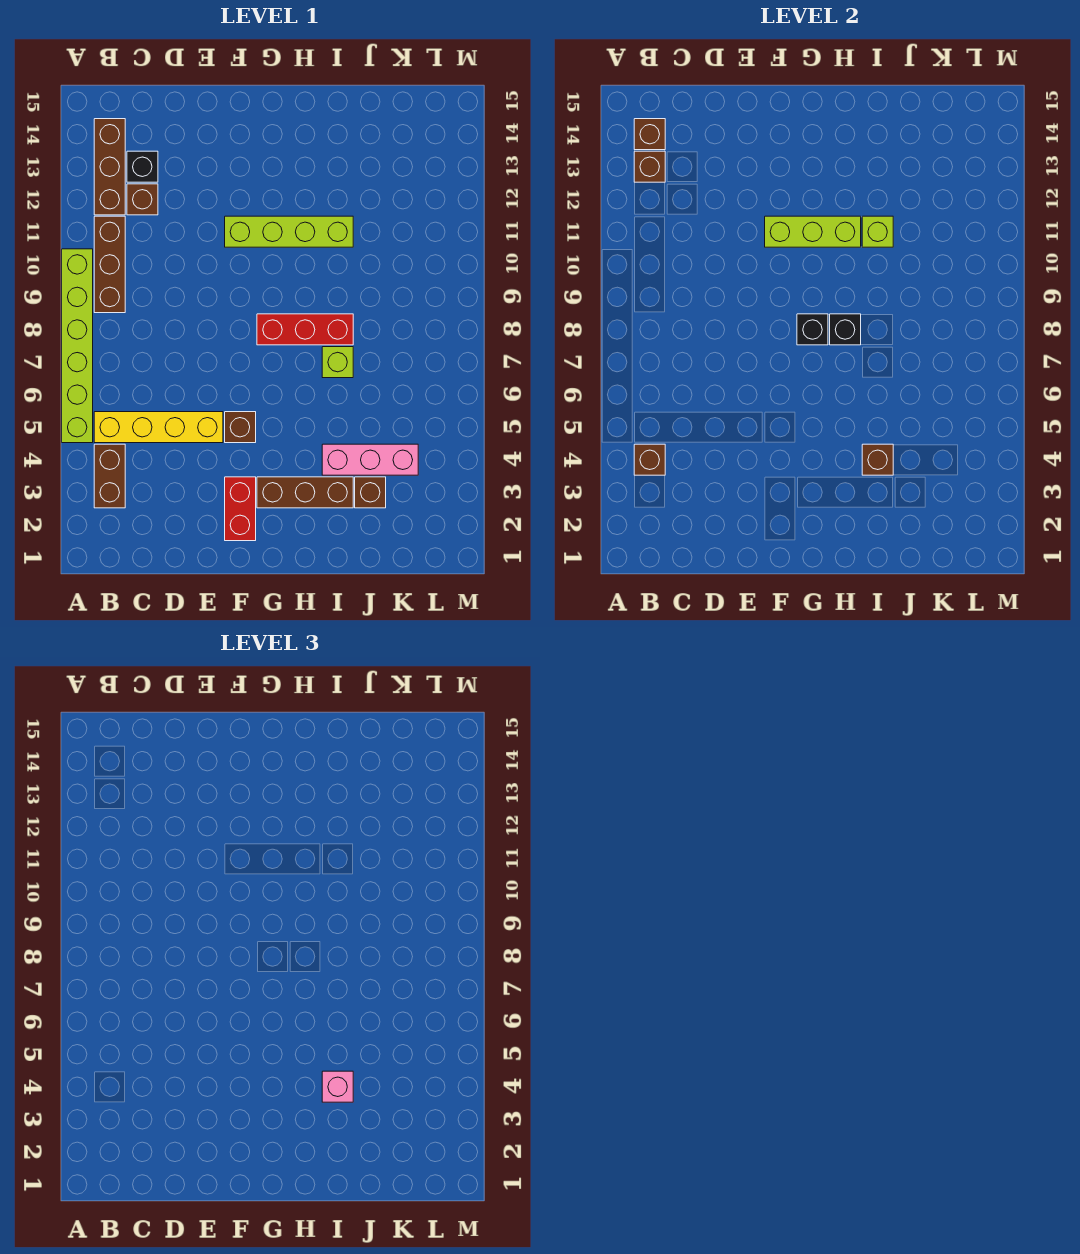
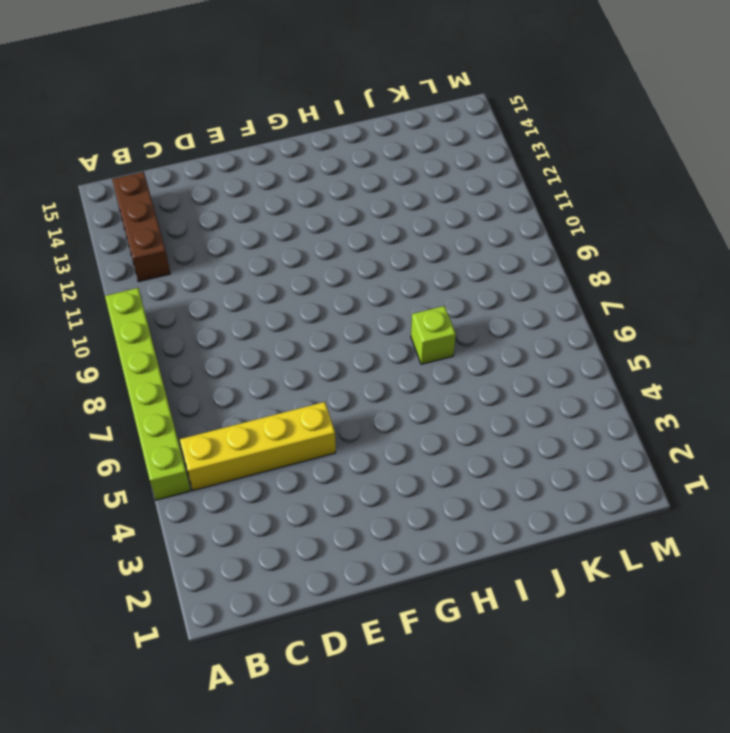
none -> brown brick B3:B4 level 1
none -> brown brick B9:B11 level 1
none -> brown brick C12 level 1

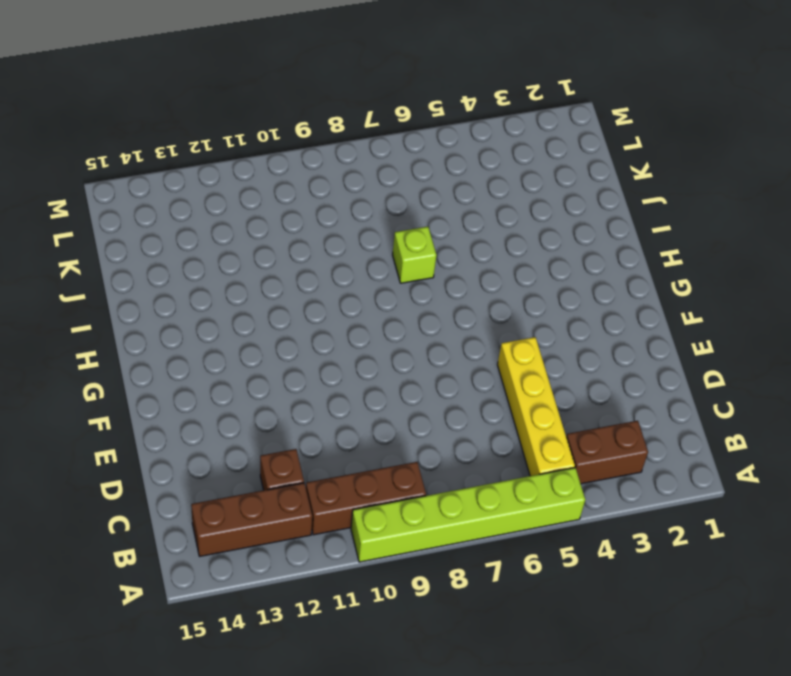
none -> black brick C13 level 1
none -> red brick F2:F3 level 1
none -> brown brick F5 level 1

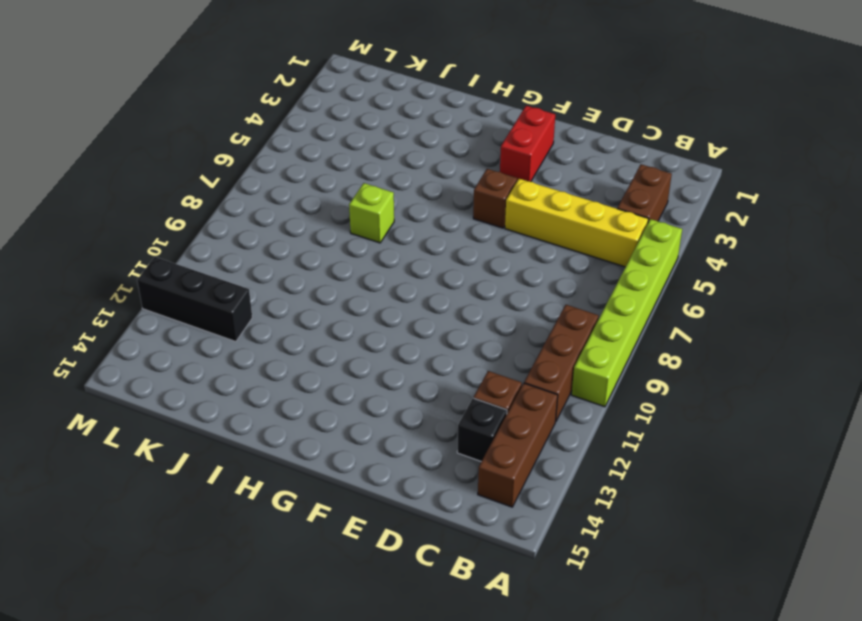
black brick K12:M12 level 1 -> none
none -> lime brick F11:I11 level 1
none -> brown brick G3:I3 level 1
none -> red brick G8:I8 level 1

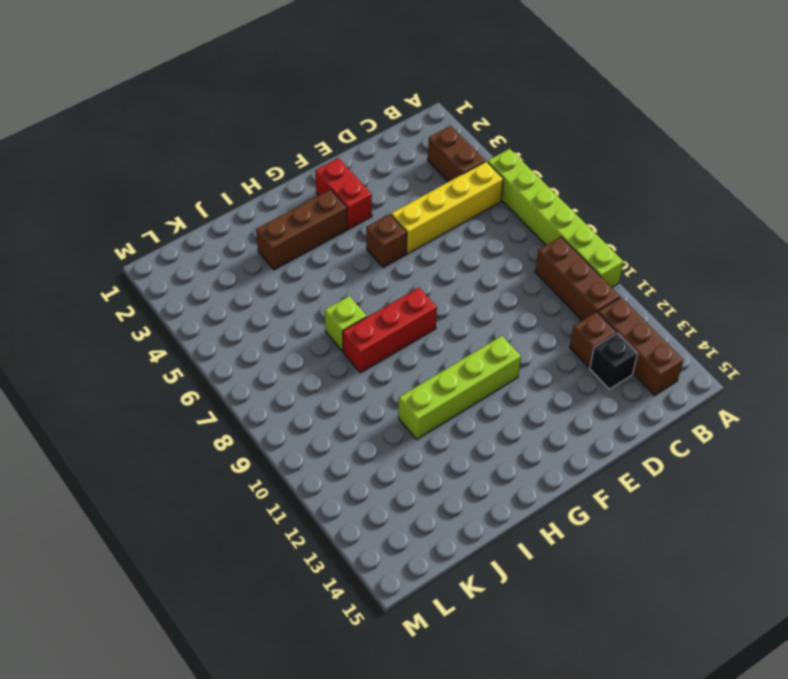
none -> pink brick I4:K4 level 1
none -> brown brick J3 level 1
none -> brown brick B4 level 2

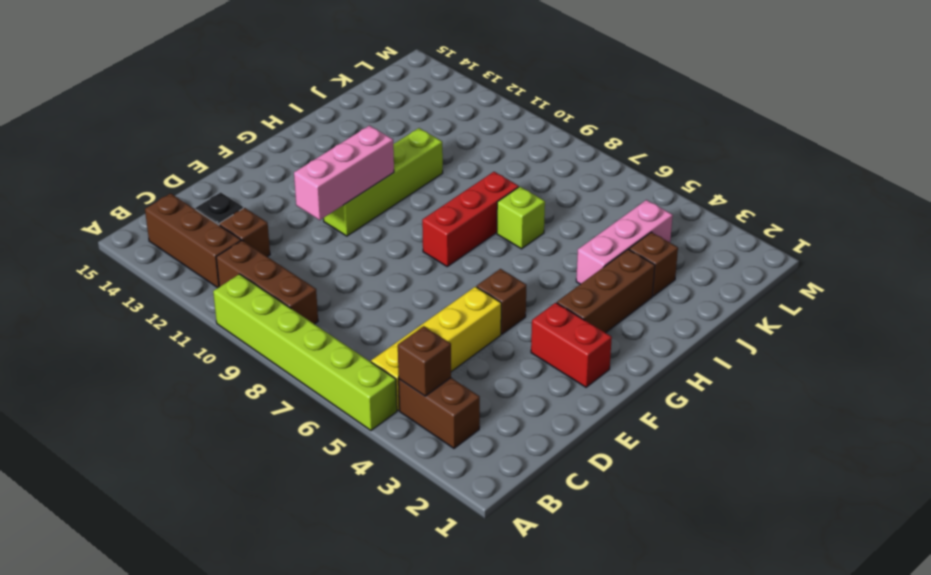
pink brick E11:G11 level 2 -> lime brick F11:H11 level 2
none -> brown brick B13 level 2
none -> brown brick B14 level 2
none -> black brick G8 level 2

